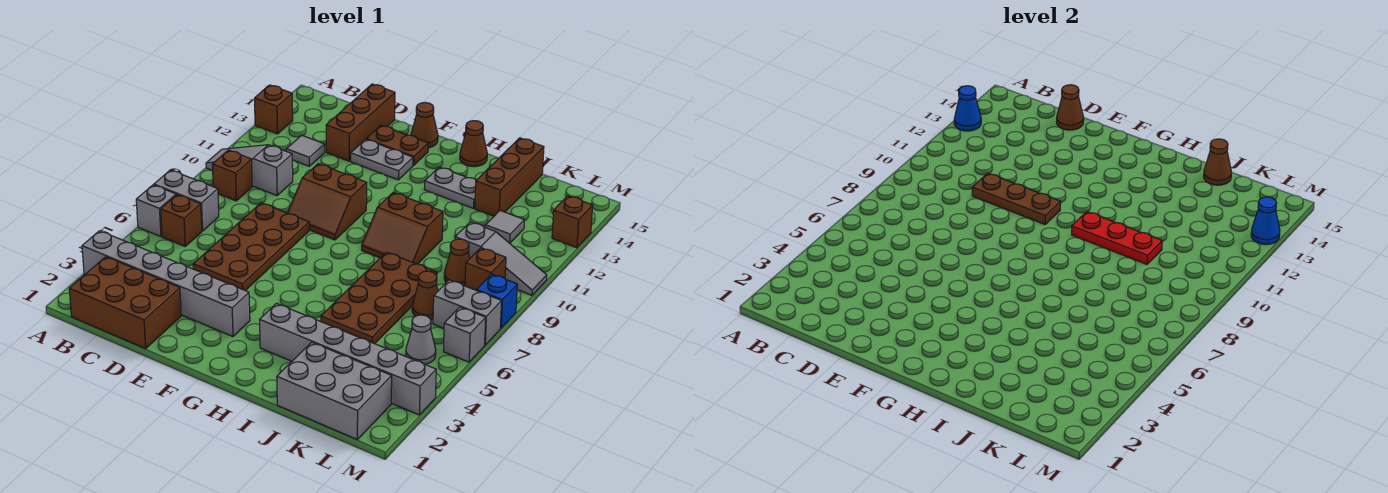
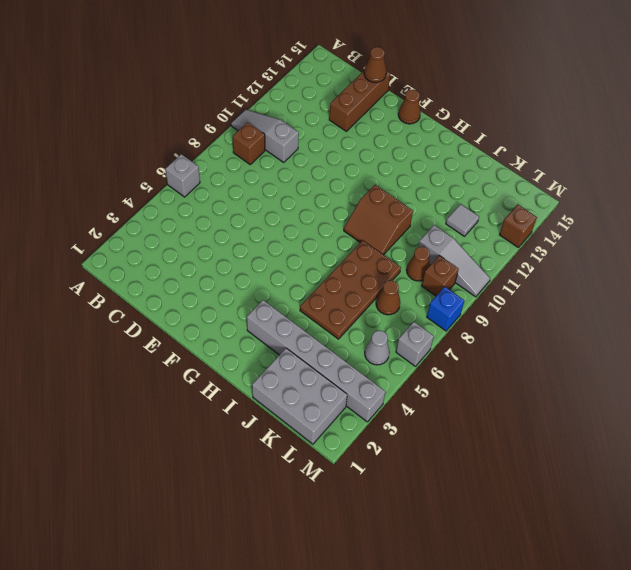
none -> grey brick A3:F3 level 1
none -> grey brick A7:B7 level 1
none -> brown brick A13 level 1
none -> brown brick B1:D2 level 1

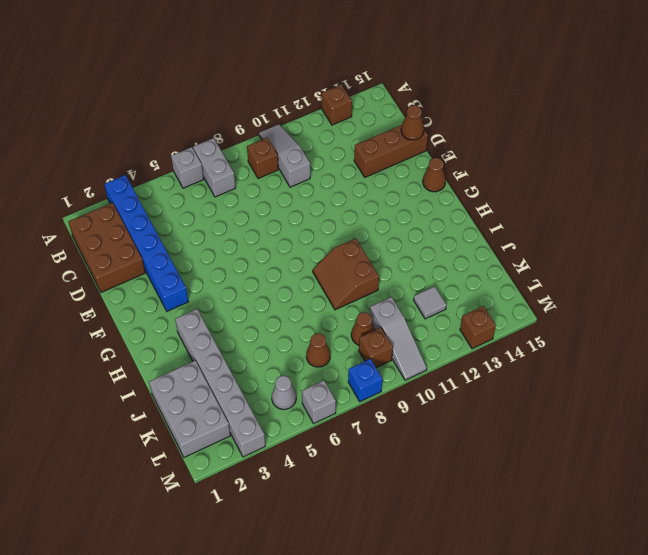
blue brick A3:F3 level 1 -> grey brick A3:F3 level 1
none -> brown brick B6 level 1
none -> grey tile C12 level 1
none -> brown plate D5:E8 level 1
none -> brown slope E9:F10 level 1 top 10

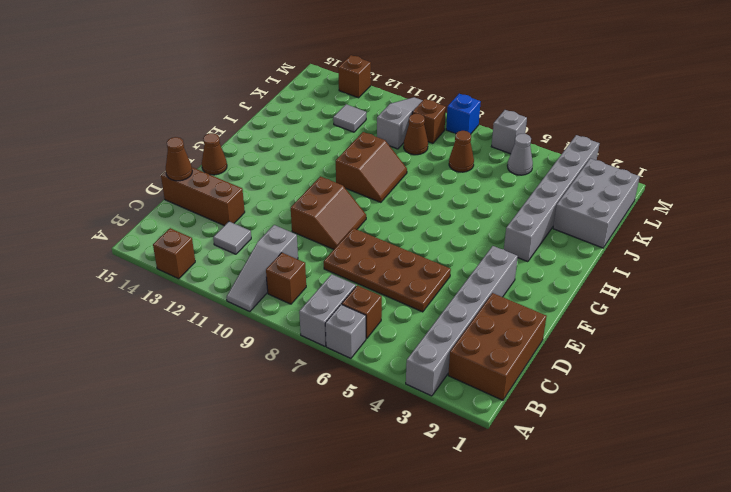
none -> grey plate E13:F13 level 1
none -> brown plate E14:F14 level 1
none -> grey plate H13:I13 level 1
none -> brown cone H15 level 1

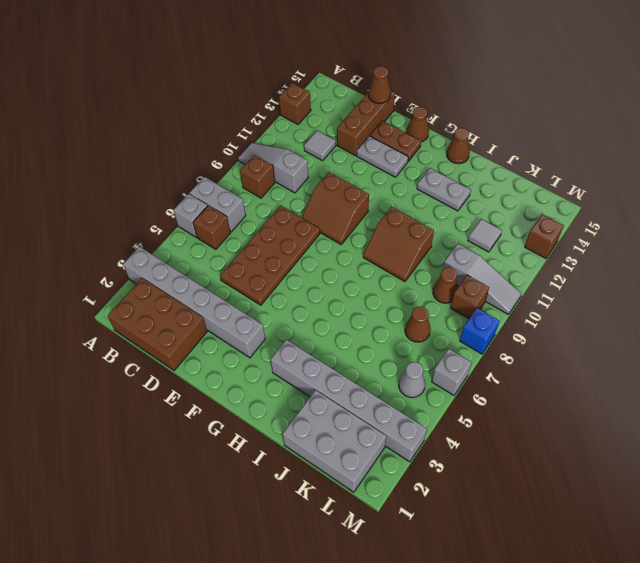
none -> brown plate I5:J8 level 1
none -> brown brick J13:J15 level 1
none -> grey brick L7:M7 level 1
none -> blue cone A13 level 2

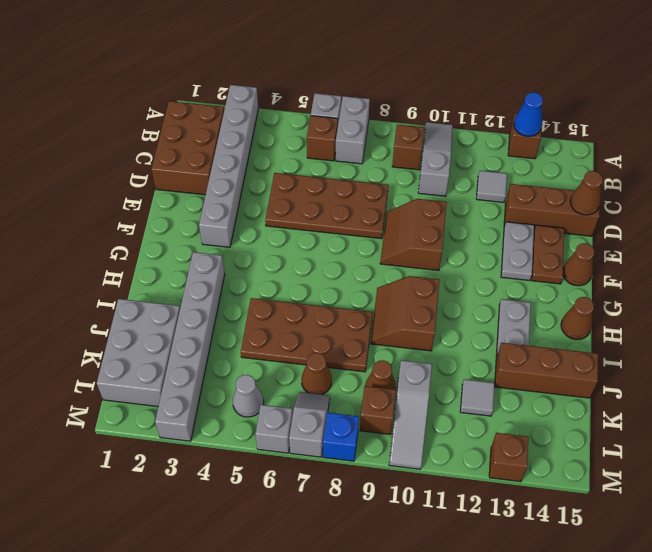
grey slope L7:M7 level 1 top M -> grey brick L7:M7 level 1
none -> brown plate D10:F10 level 2
none -> red plate H10:J10 level 2
none -> brown cone J15 level 2
none -> blue cone M13 level 2

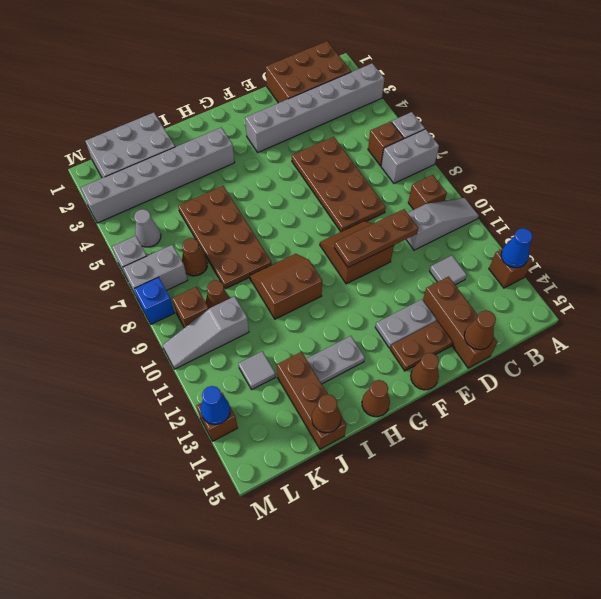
none -> red plate H10:J10 level 2

